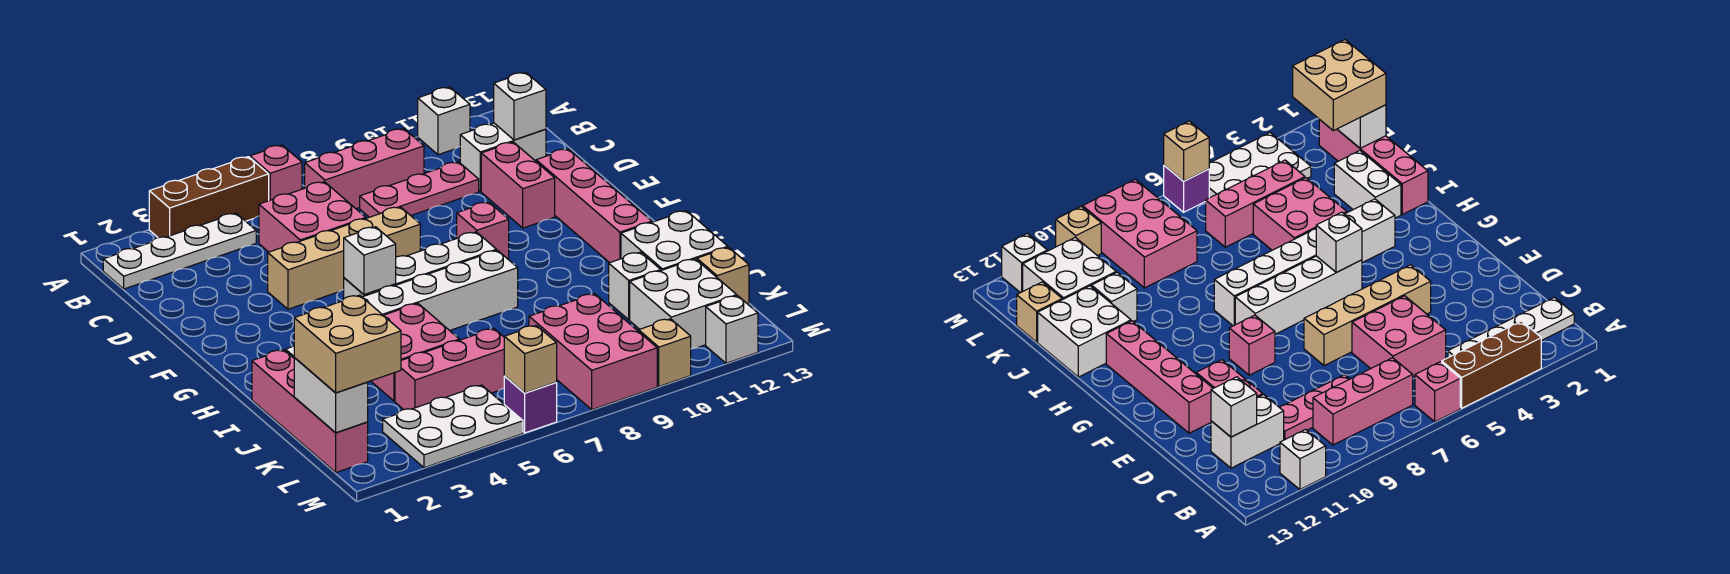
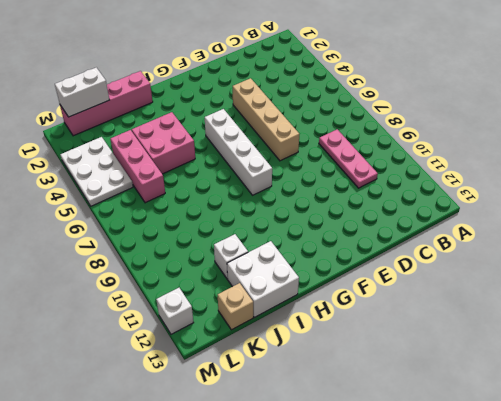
none -> brown brick A3:A5 level 1
none -> pink brick A6 level 1
none -> white brick A11 level 1
none -> white plate B1:B4 level 1

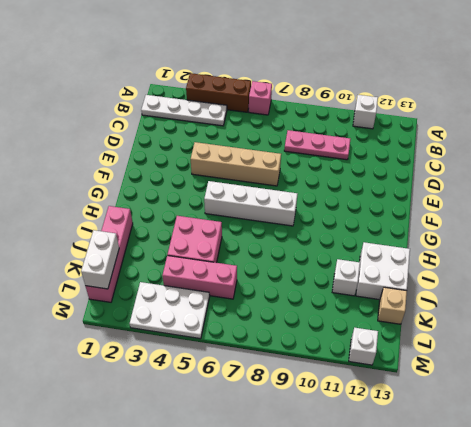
none -> pink brick B7:B9 level 1
none -> pink brick C5:D6 level 1
none -> white brick C11:C12 level 1
none -> pink brick D11:E11 level 1

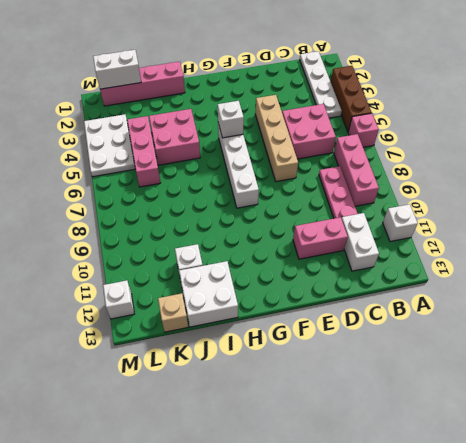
none -> pink brick E12:H12 level 1
none -> pink brick F9 level 1
none -> white brick H3:H8 level 1
none -> white brick I2:J2 level 1

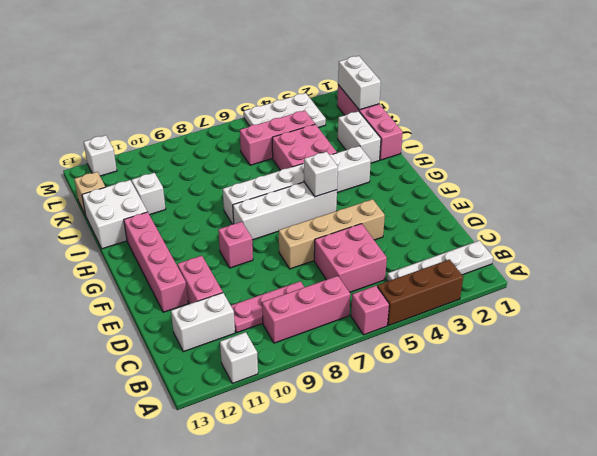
none -> pink brick K8:M9 level 1
none -> white brick K11:L12 level 1
none -> purple brick M6 level 1
none -> tan brick M10 level 1

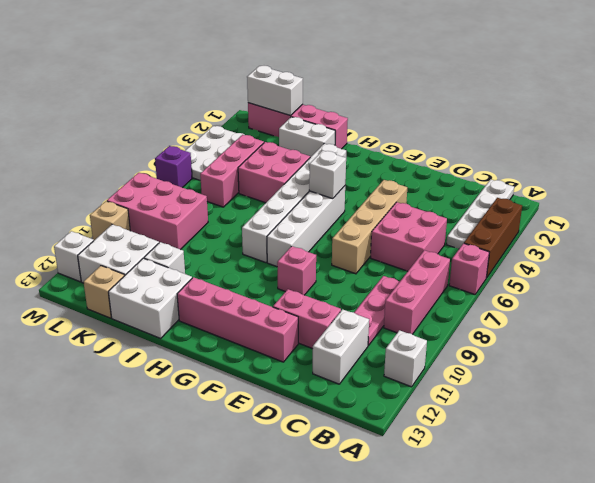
none -> white brick C12 level 2
none -> tan brick M6 level 2
none -> tan brick K1:L2 level 3

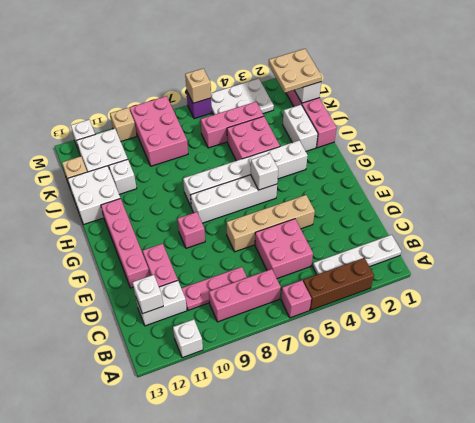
tan plate K1:L2 level 3 -> tan brick K1:L2 level 3

